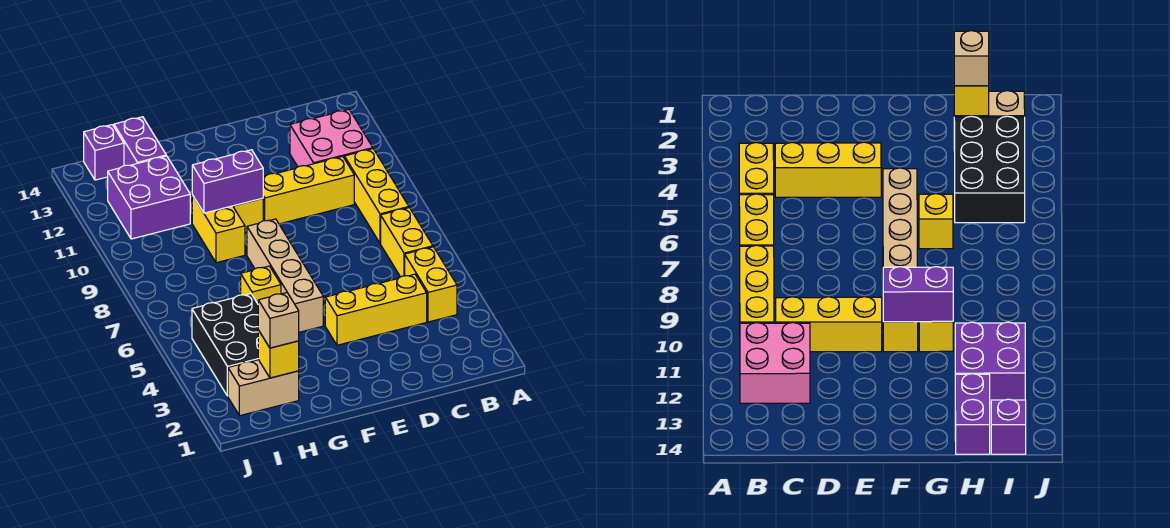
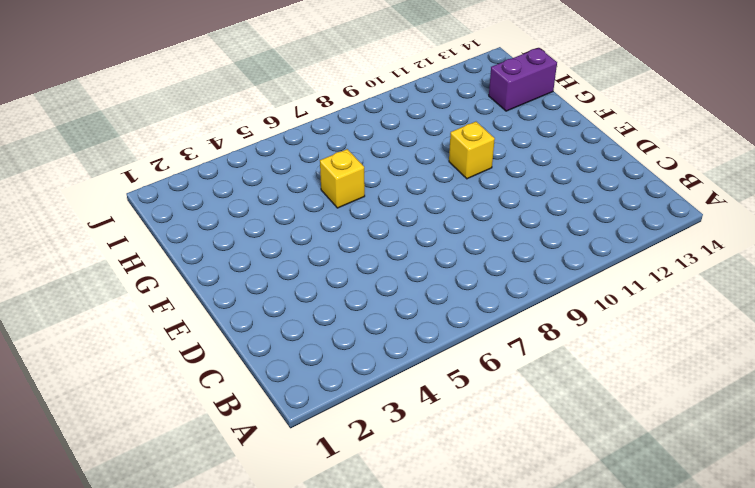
none -> yellow brick B4:B5 level 1
none -> yellow brick B6:B7 level 1
none -> yellow brick B8:B10 level 1

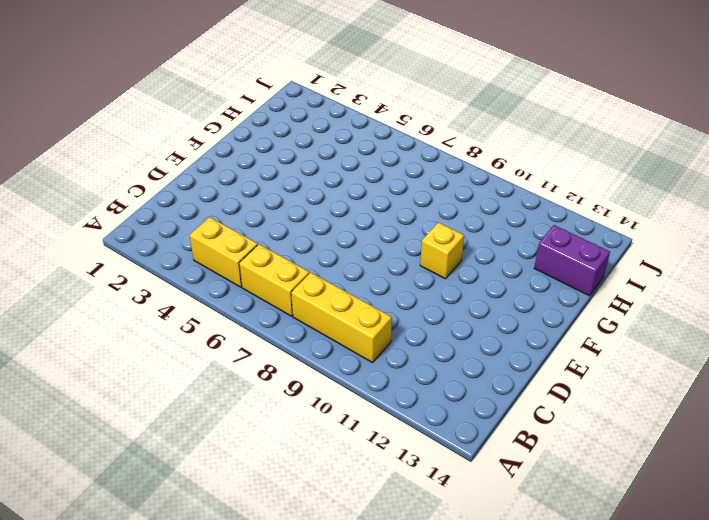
none -> pink brick B11:C12 level 1
none -> yellow brick C4:E4 level 1
none -> yellow brick C10:E10 level 1

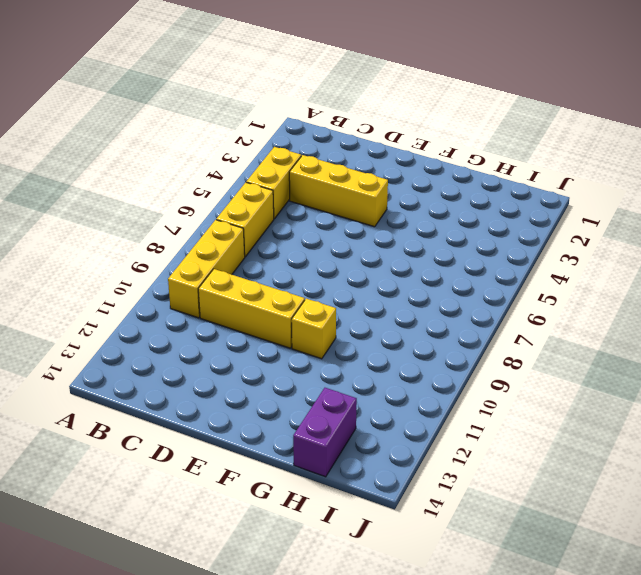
none -> pink brick B11:C12 level 1
none -> tan brick F5:F8 level 1
none -> yellow brick G6 level 1

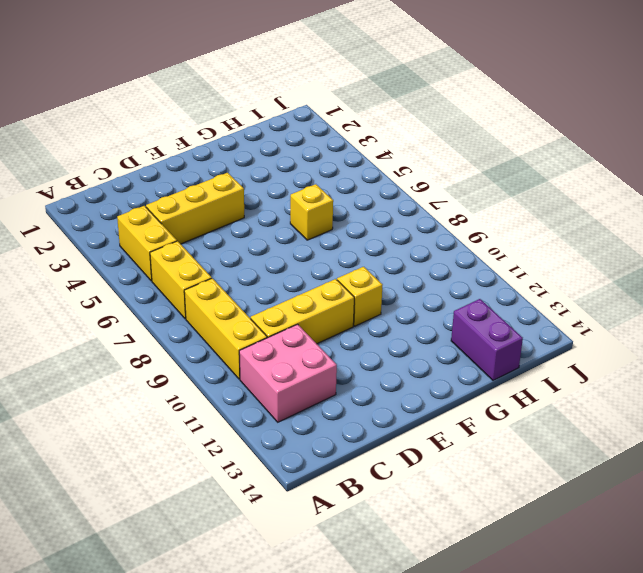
none -> tan brick F5:F8 level 1
none -> yellow brick G9:G10 level 1
none -> tan brick H2:I2 level 1

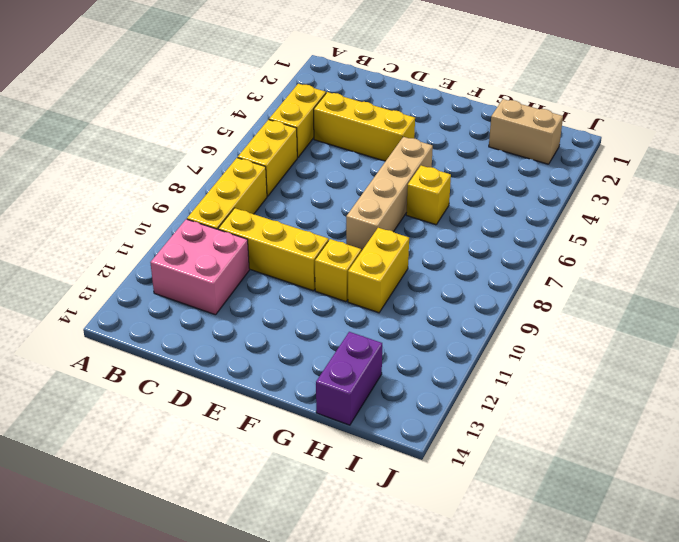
none -> black brick H3:I5 level 1
none -> purple brick H11:I12 level 1
none -> purple brick I14 level 1

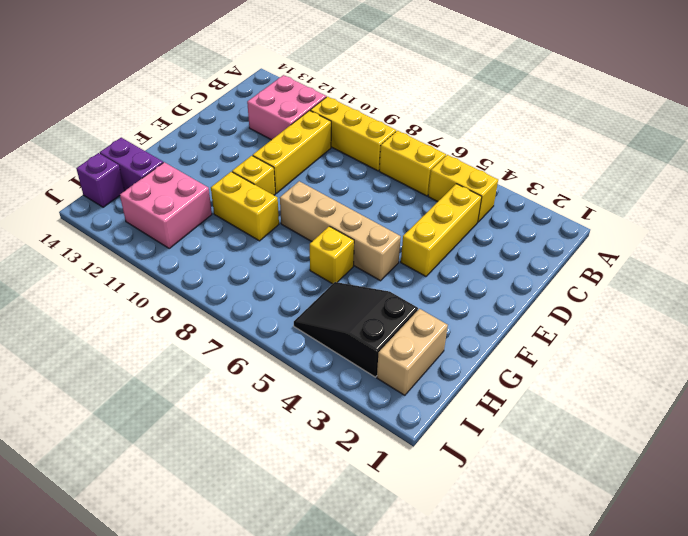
black slope H3:I5 level 1 top 3 -> black brick H3:I5 level 1
pink brick H11:I12 level 1 -> purple brick H11:I12 level 1
none -> purple brick F10:G10 level 2
none -> yellow brick H2 level 2
none -> tan brick H2 level 3

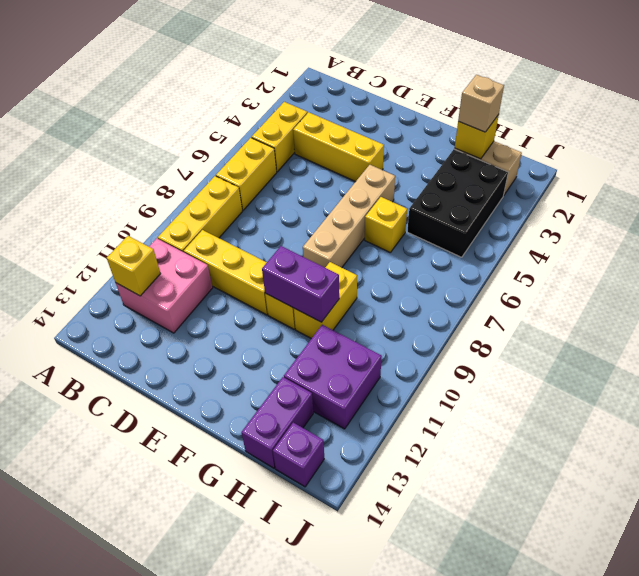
yellow brick B12 level 2 -> none

